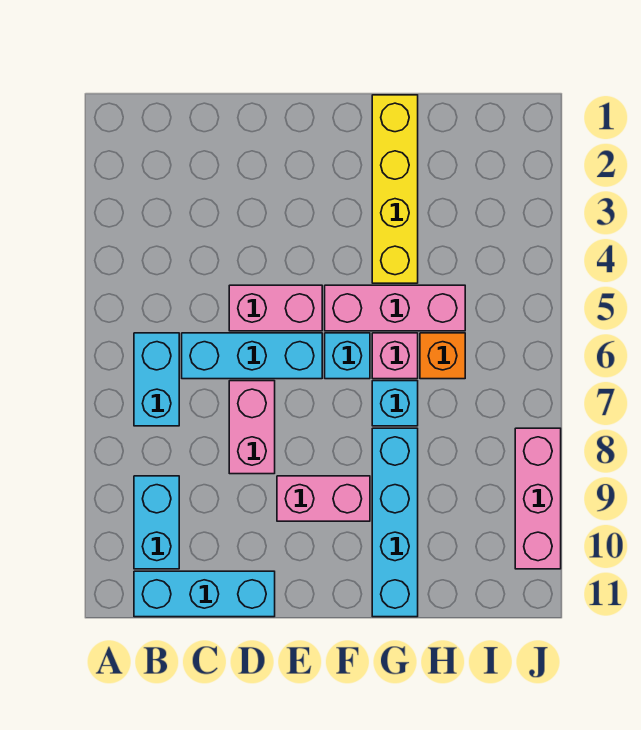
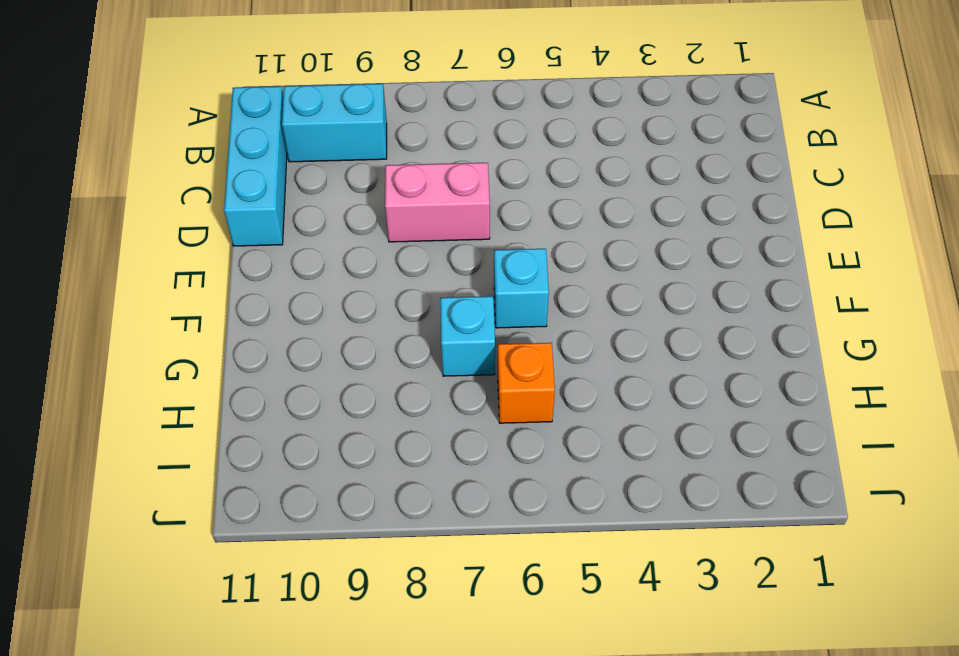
none -> cyan brick B6:B7 level 1
none -> cyan brick C6:E6 level 1
none -> pink brick D5:E5 level 1

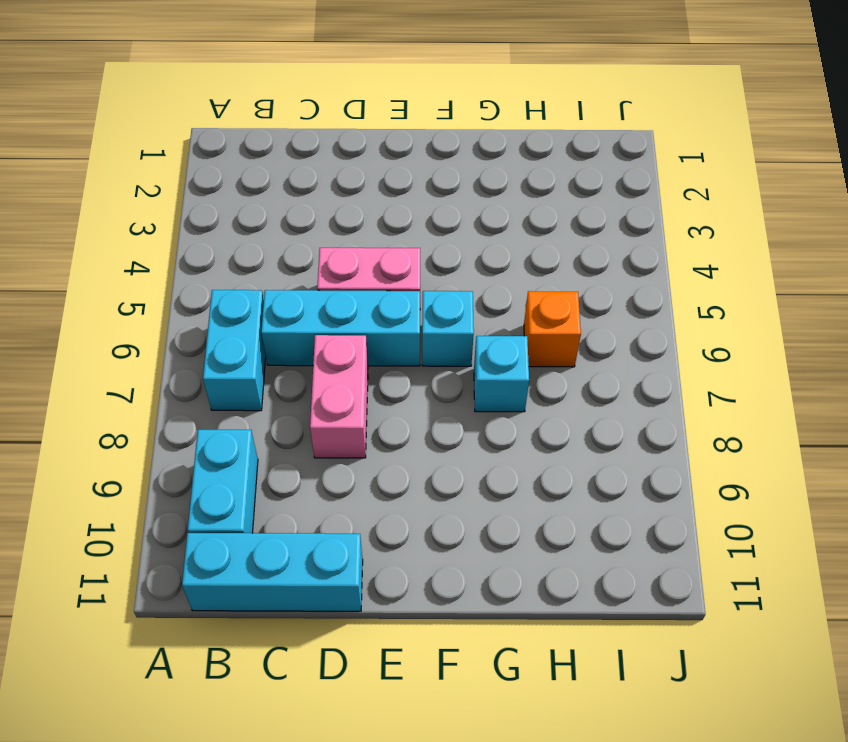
none -> pink brick E9:F9 level 1
none -> pink brick F5:H5 level 1
none -> yellow brick G1:G4 level 1

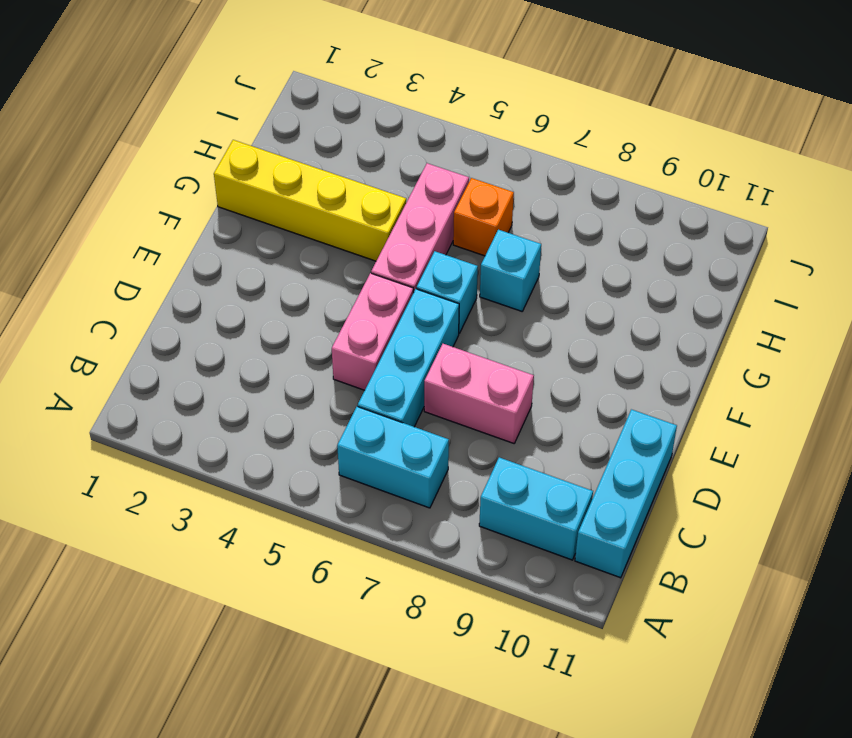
none -> pink brick E9:F9 level 1
none -> pink brick G6 level 1
none -> cyan brick G8:G11 level 1

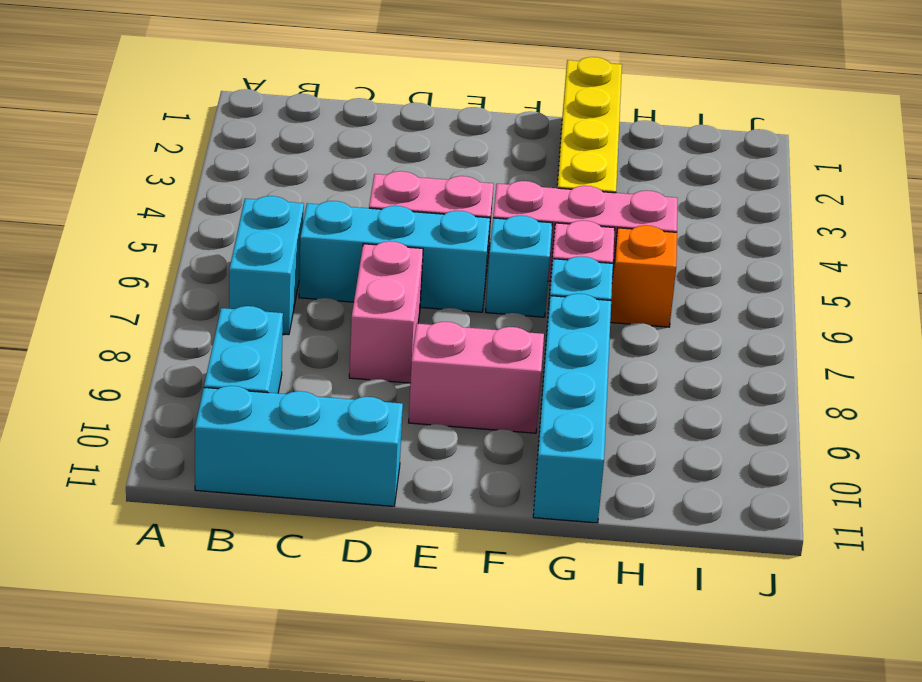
none -> pink brick J8:J10 level 1

